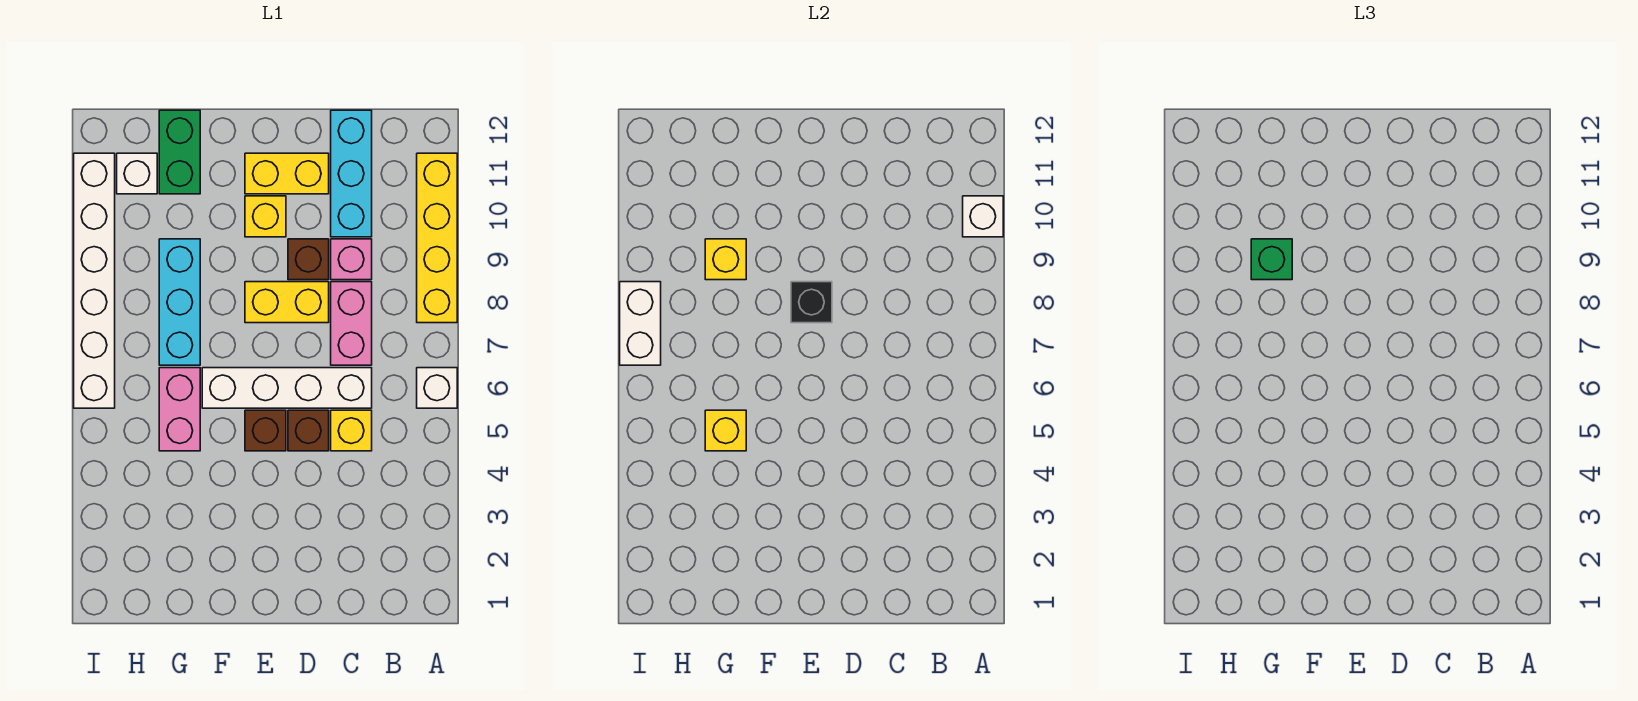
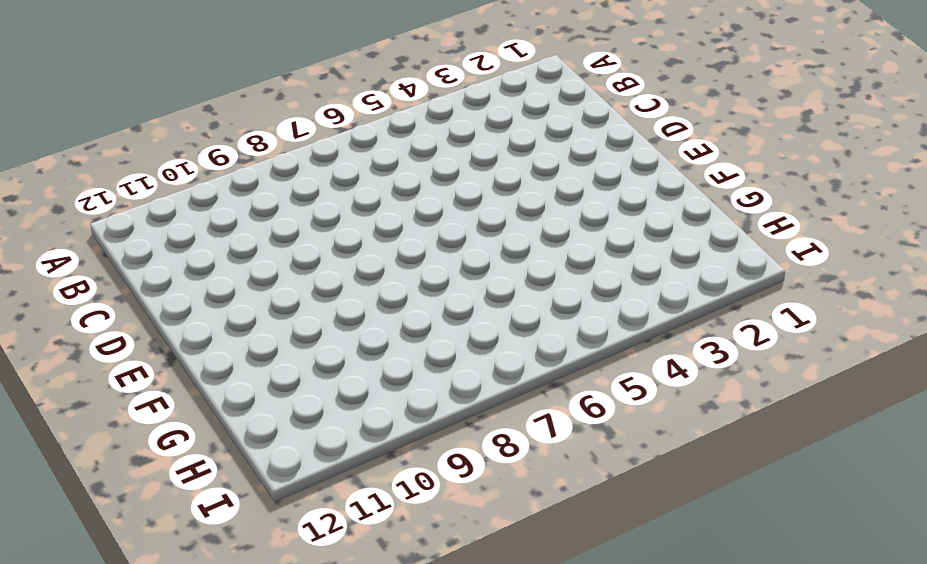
none -> white brick A6 level 1
none -> yellow brick A8:A11 level 1
none -> yellow brick C5 level 1

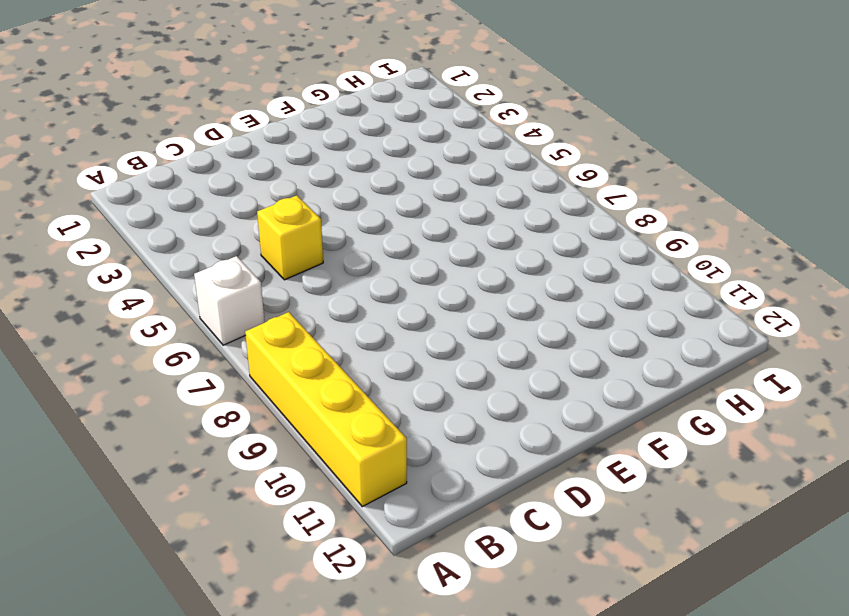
none -> white brick C6:F6 level 1
none -> pink brick C7:C8 level 1
none -> pink brick C9 level 1

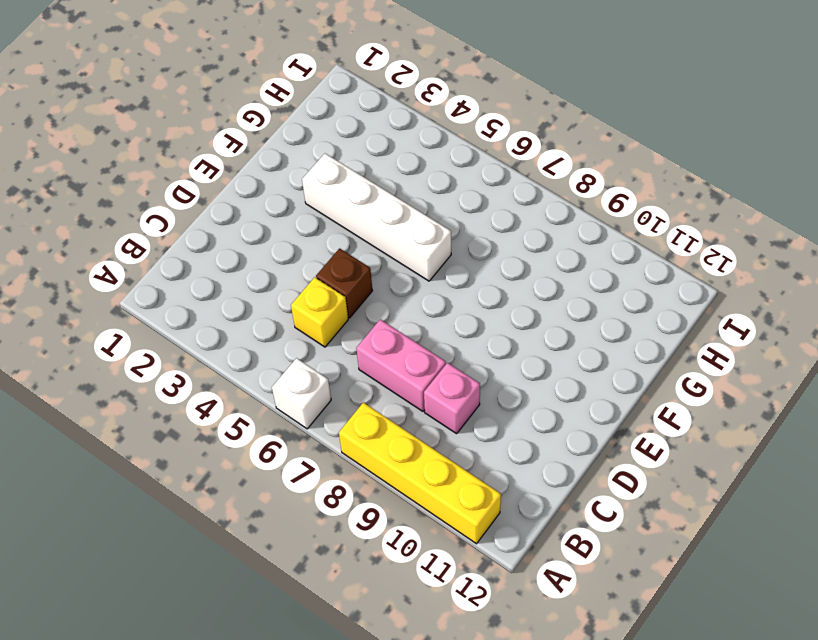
white brick F3:F6 level 1 -> white brick C6:F6 level 1
none -> cyan brick C10:C12 level 1
none -> yellow brick D8:E8 level 1
none -> brown brick D9 level 1

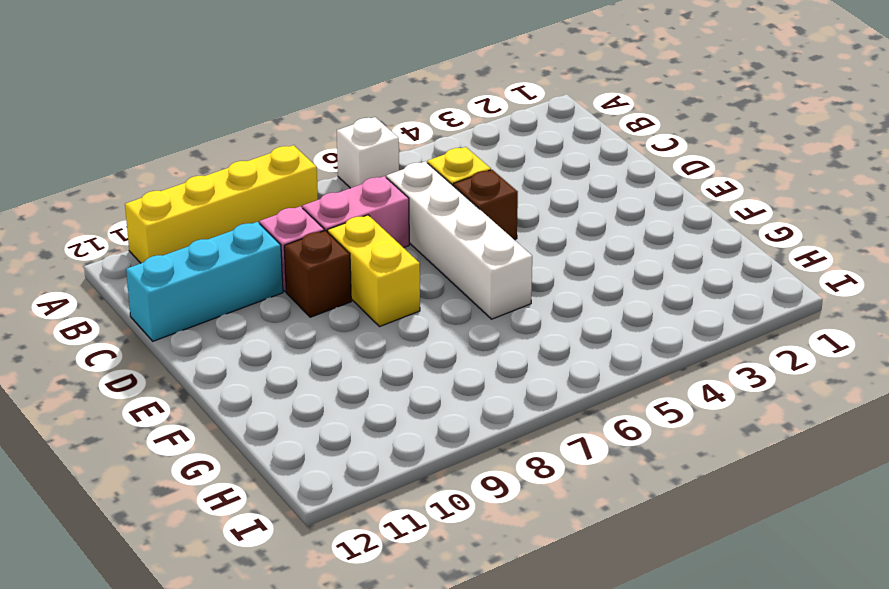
none -> yellow brick D11:E11 level 1
none -> brown brick E5 level 1
none -> yellow brick E10 level 1

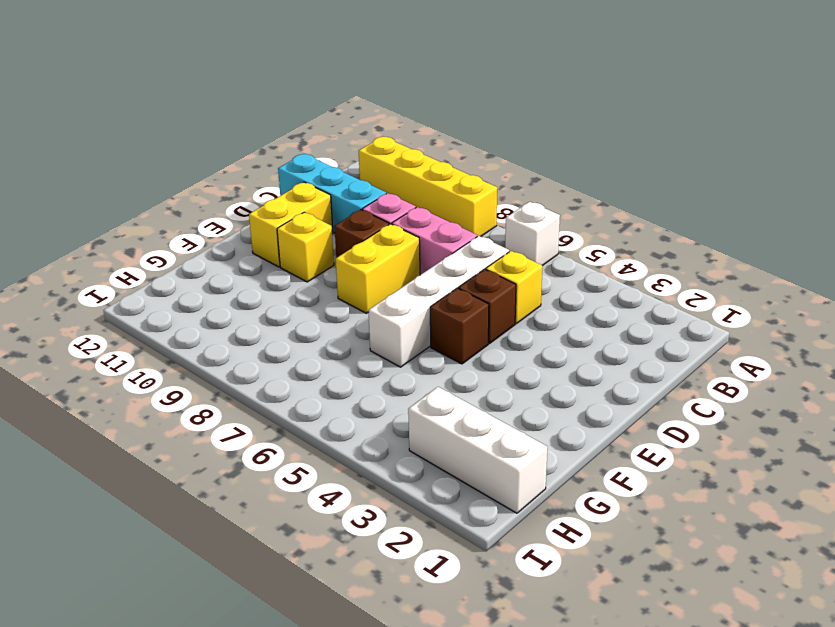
white brick H1:H3 level 1 -> none
none -> pink brick G5:G6 level 1
none -> cyan brick G7:G9 level 1
none -> green brick G11:G12 level 1

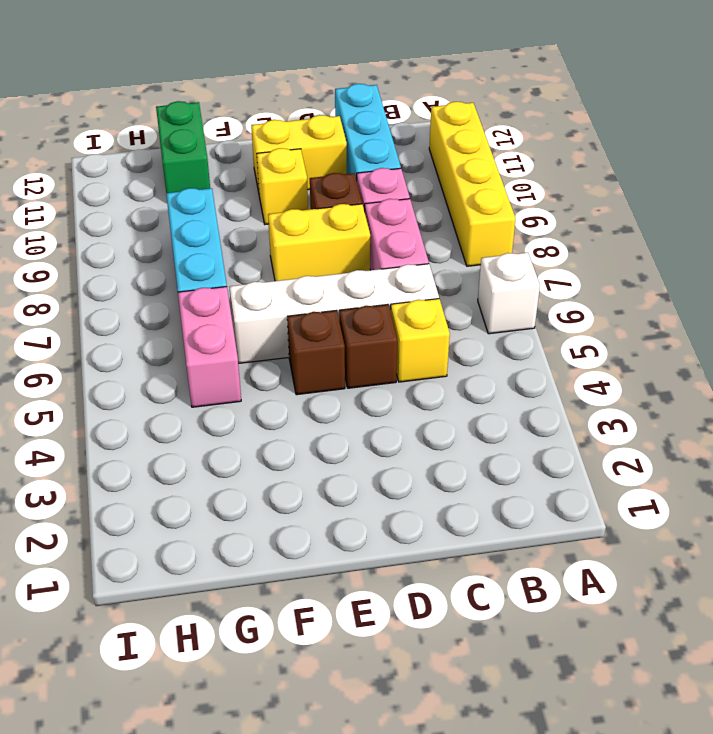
none -> white brick H11 level 1
none -> white brick I6:I11 level 1
none -> white brick A10 level 2

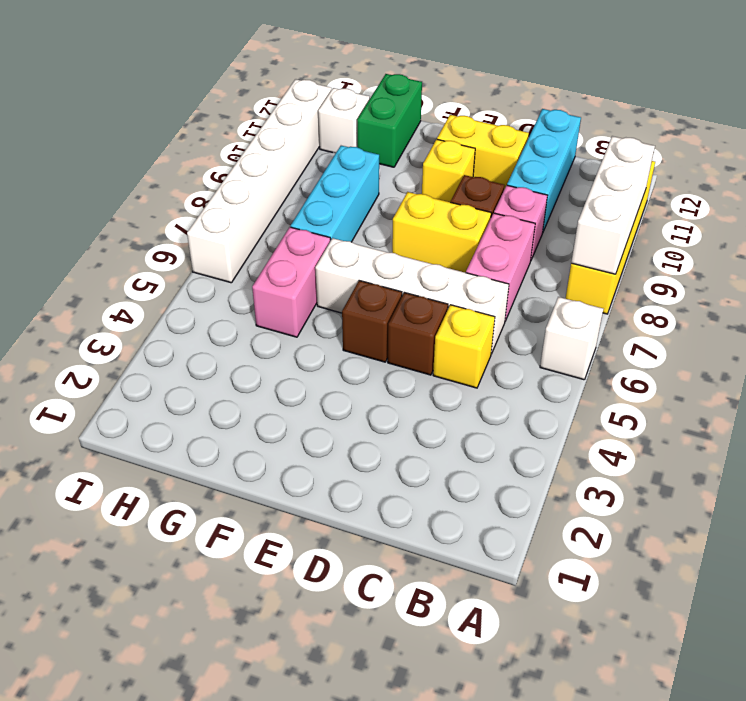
white brick A8:A10 level 2 -> white brick A10 level 2
none -> black brick E8 level 2
none -> yellow brick G5 level 2
none -> yellow brick G9 level 2

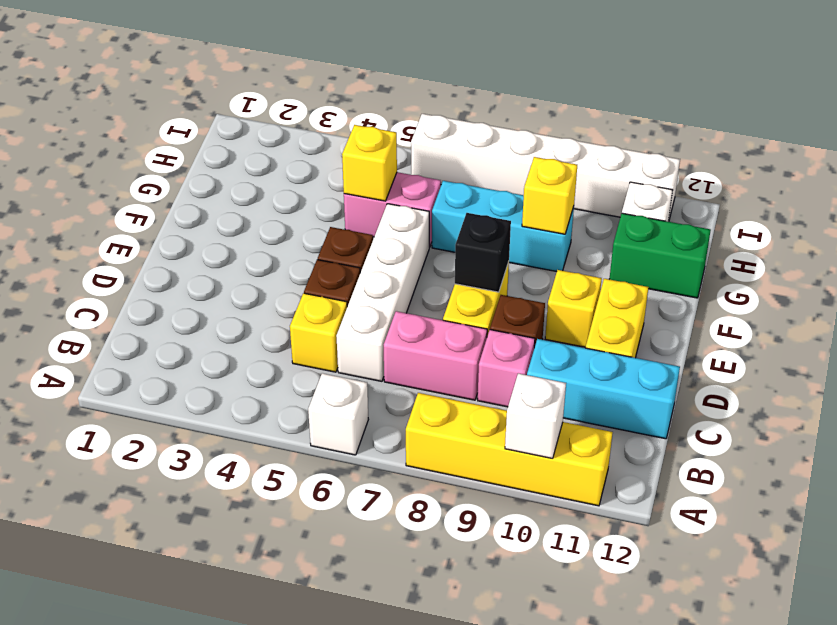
none -> white brick I7:I8 level 2
none -> green brick G9 level 3

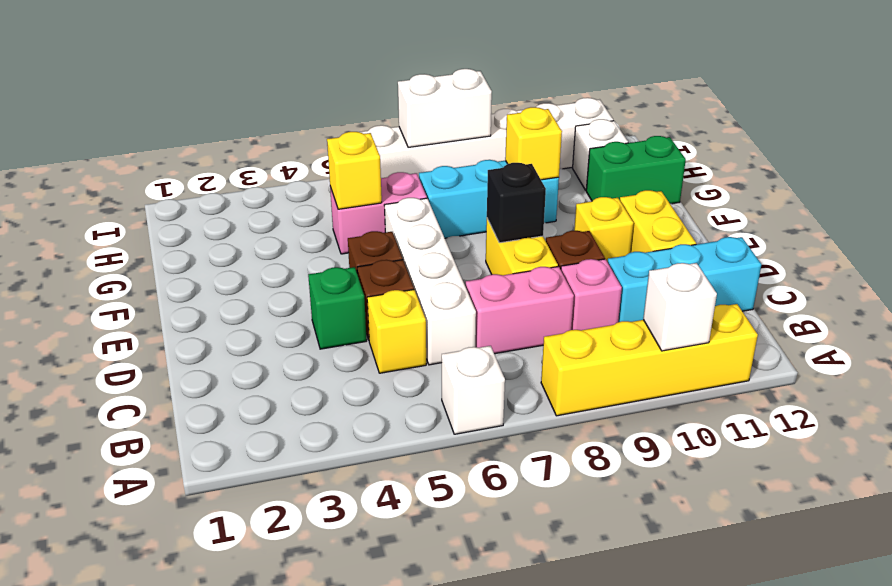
green brick D4 level 1 -> green brick G9 level 3

